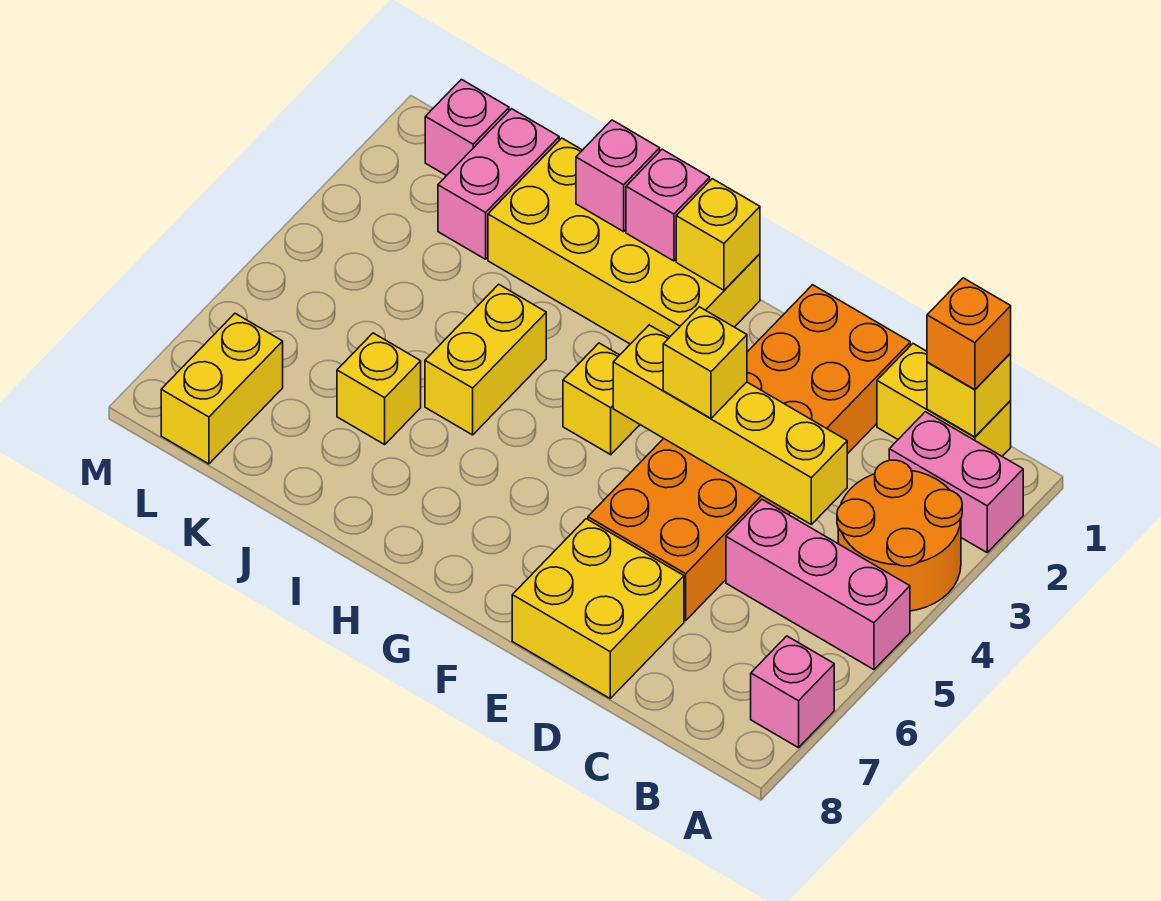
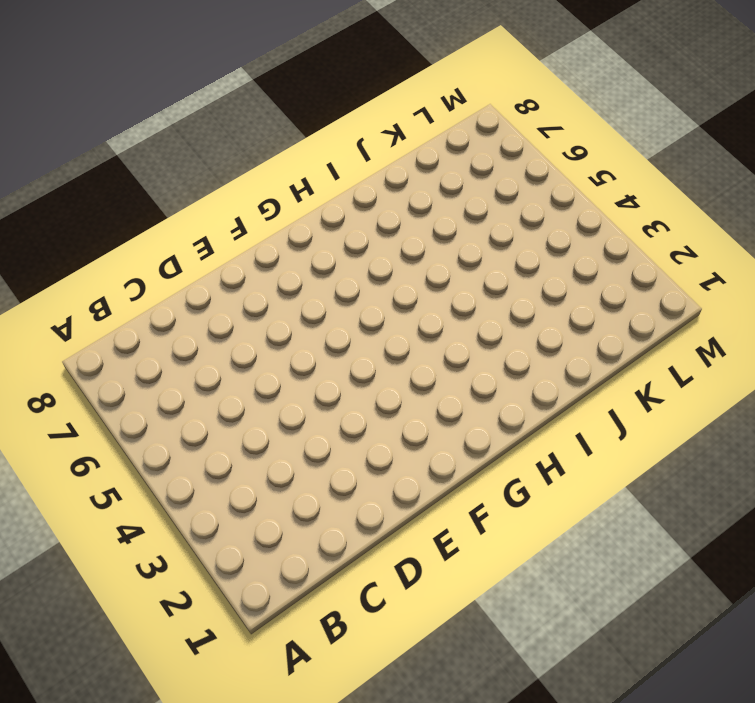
none -> pink brick A2:B2 level 1
none -> orange round brick A3:B4 level 1
none -> pink brick A5:C5 level 1

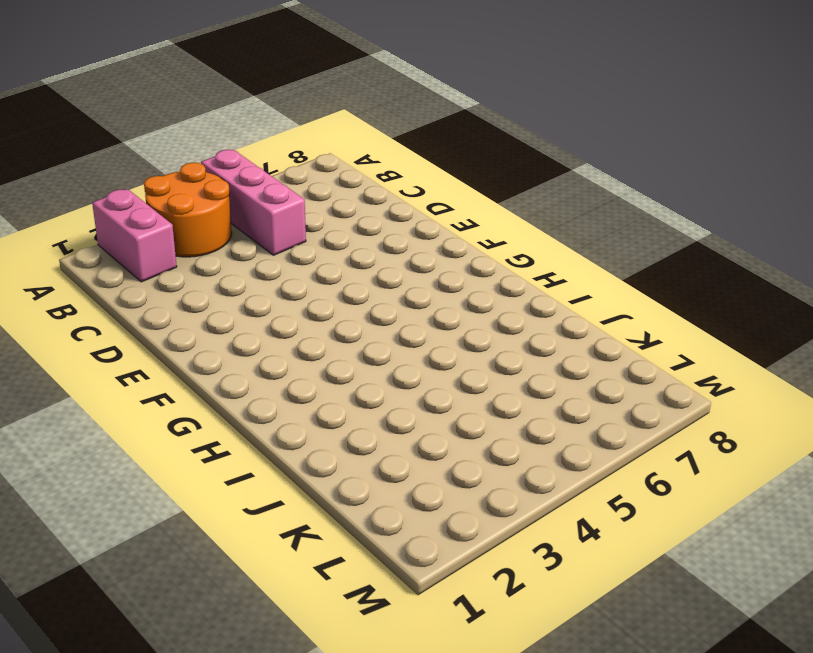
none -> pink brick A7 level 1
none -> yellow brick B1:C1 level 1
none -> orange brick D1:E6 level 1

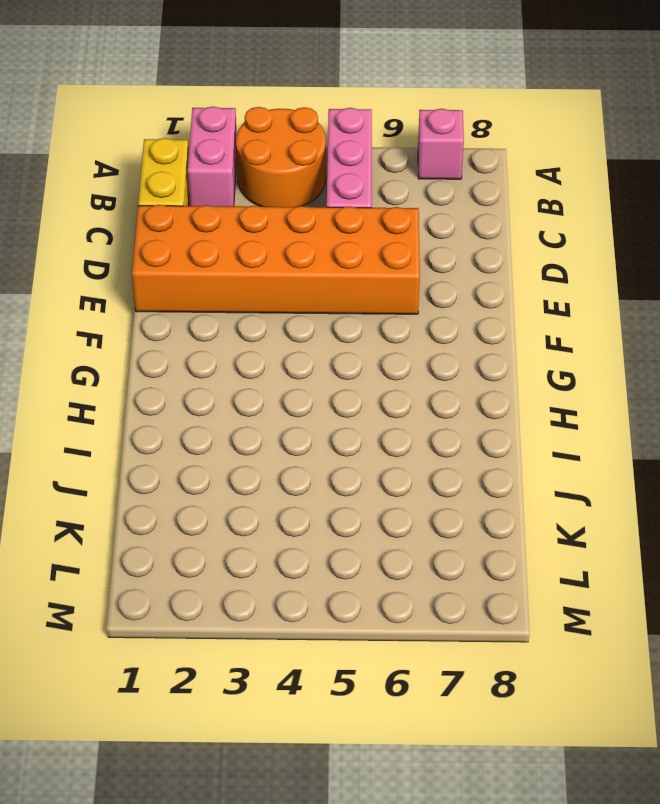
none -> yellow brick D7:E8 level 1
none -> yellow brick G1:J2 level 1
none -> yellow brick G4 level 1

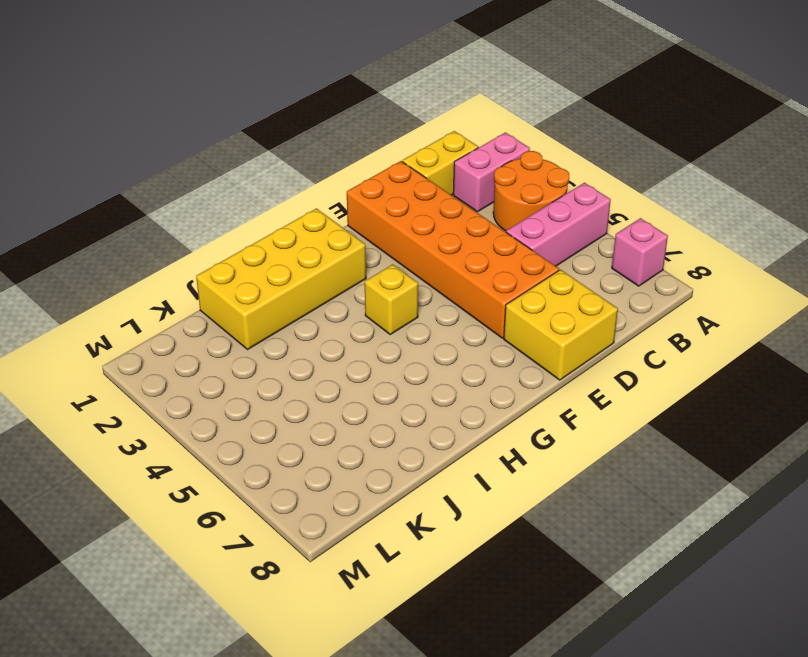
none -> yellow brick I4:I5 level 1
none -> yellow brick J6 level 1
none -> pink brick K1:K2 level 1

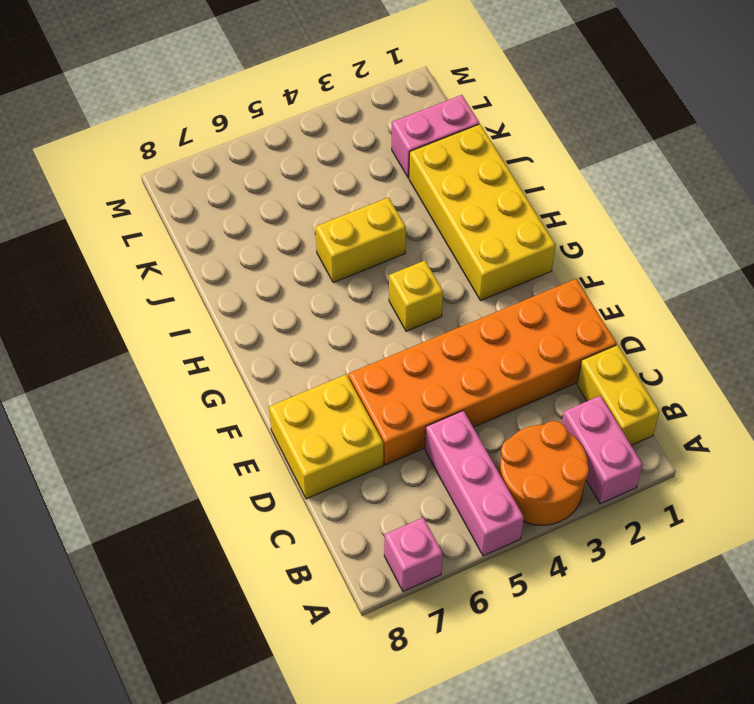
none -> yellow brick J6 level 1
none -> pink brick L1 level 1
none -> yellow brick L7:L8 level 1

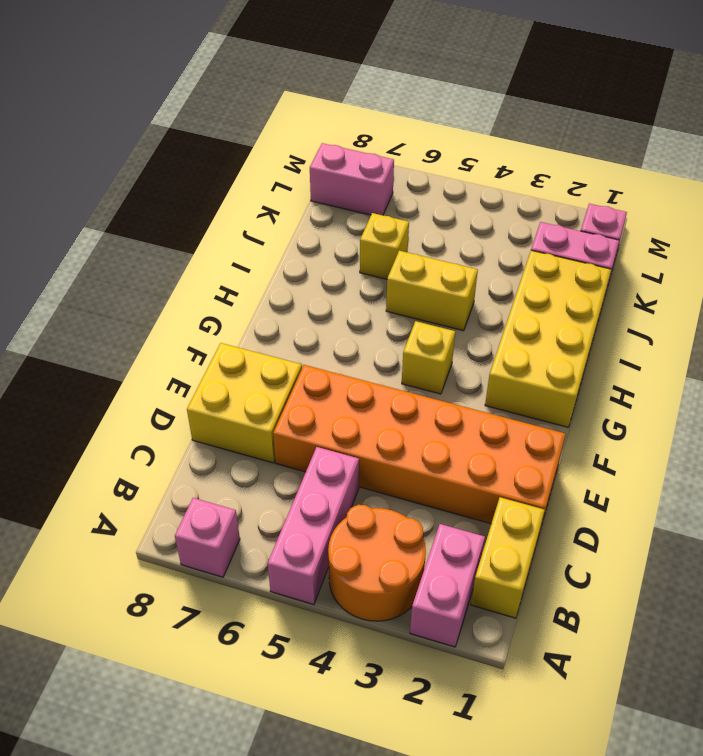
pink brick L7:L8 level 1 -> yellow brick L7:L8 level 1
none -> yellow brick B1 level 2
none -> yellow brick C4:F4 level 2
none -> yellow brick G1 level 2

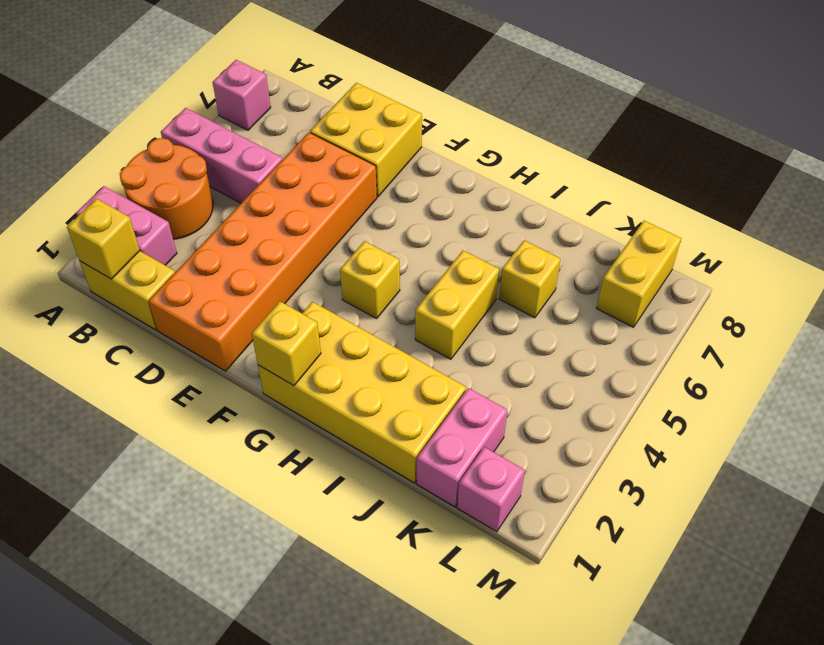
none -> yellow brick C4:F4 level 2
none -> pink brick H1 level 2
none -> pink brick I1 level 2

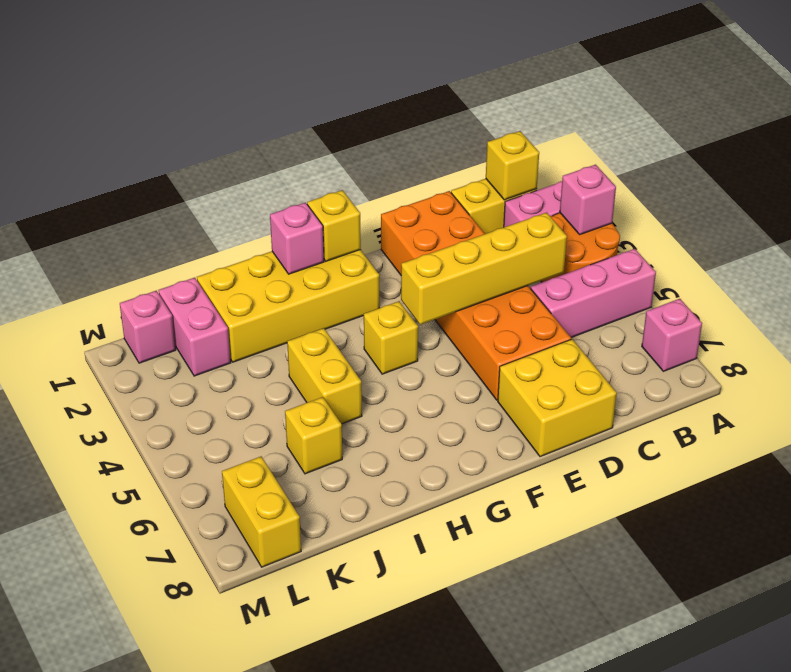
pink brick A3 level 2 -> pink brick I1 level 2
none -> orange brick B1 level 3
none -> yellow brick E4 level 3

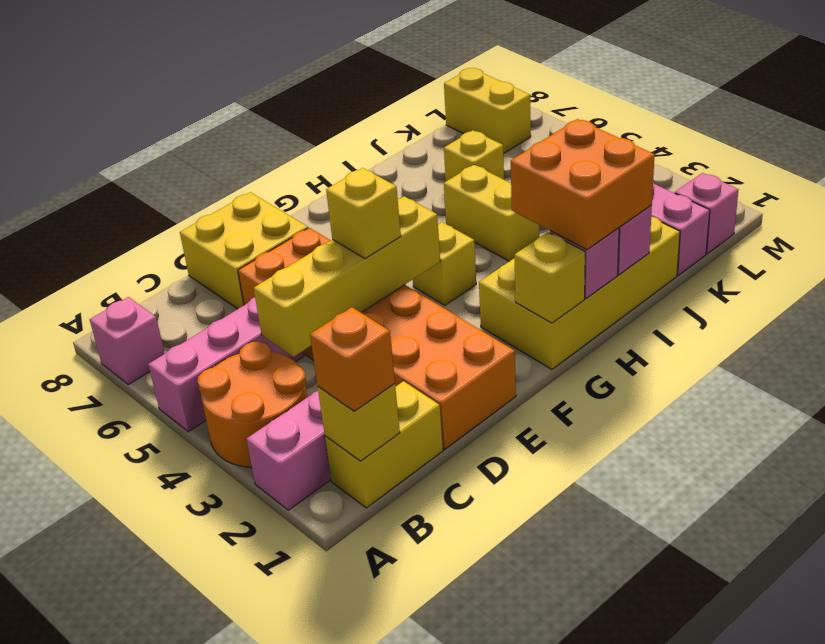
orange brick H1:I2 level 3 -> none

